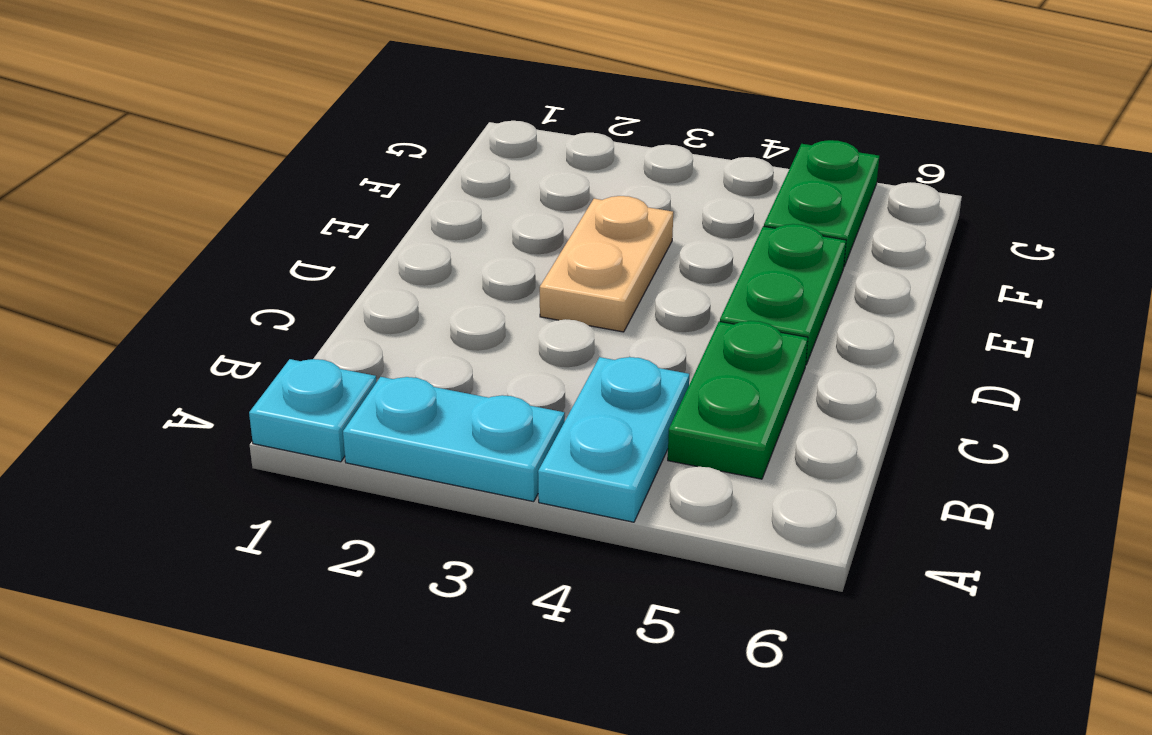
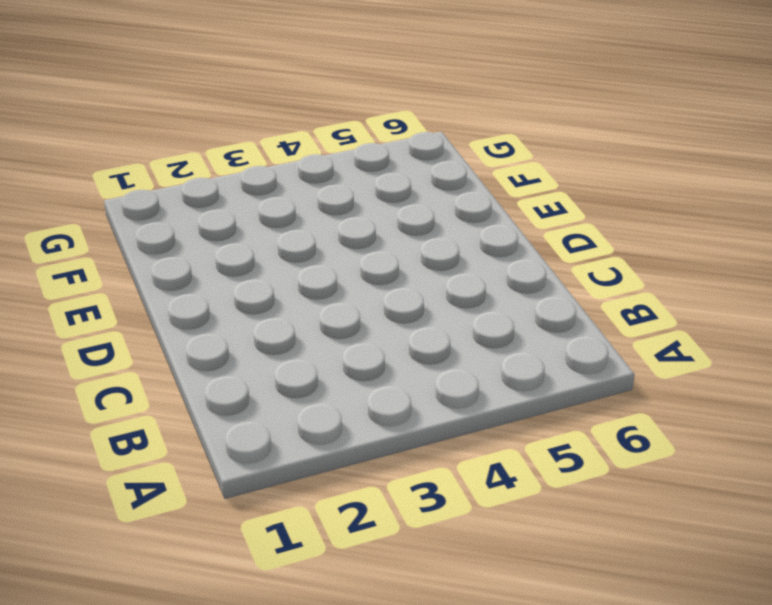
none -> cyan plate A1 level 1
none -> cyan plate A2:A3 level 1

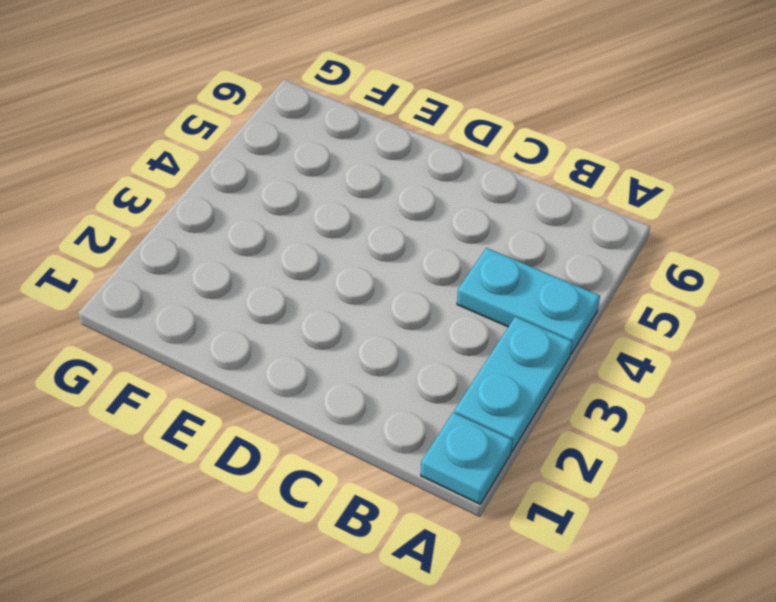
none -> green plate B5:C5 level 1
none -> tan plate D3:E3 level 1

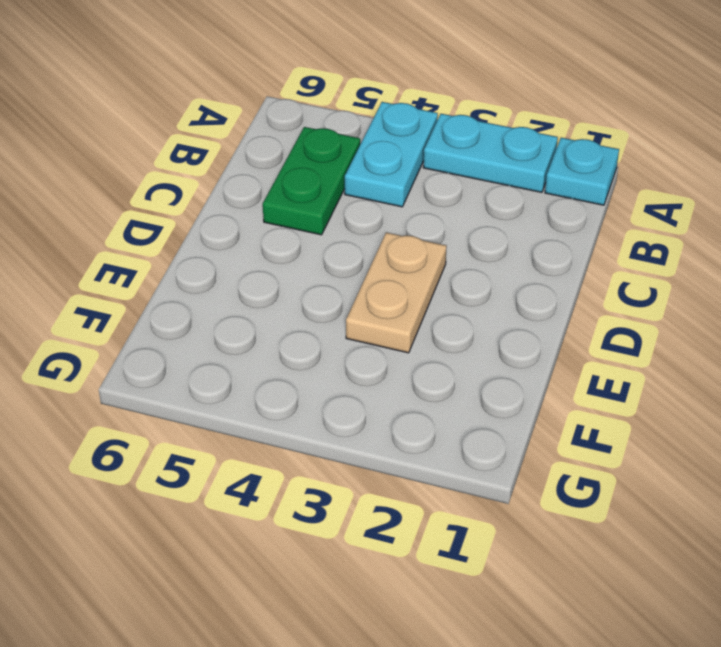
none -> green plate D5:E5 level 1
none -> green plate F5:G5 level 1

